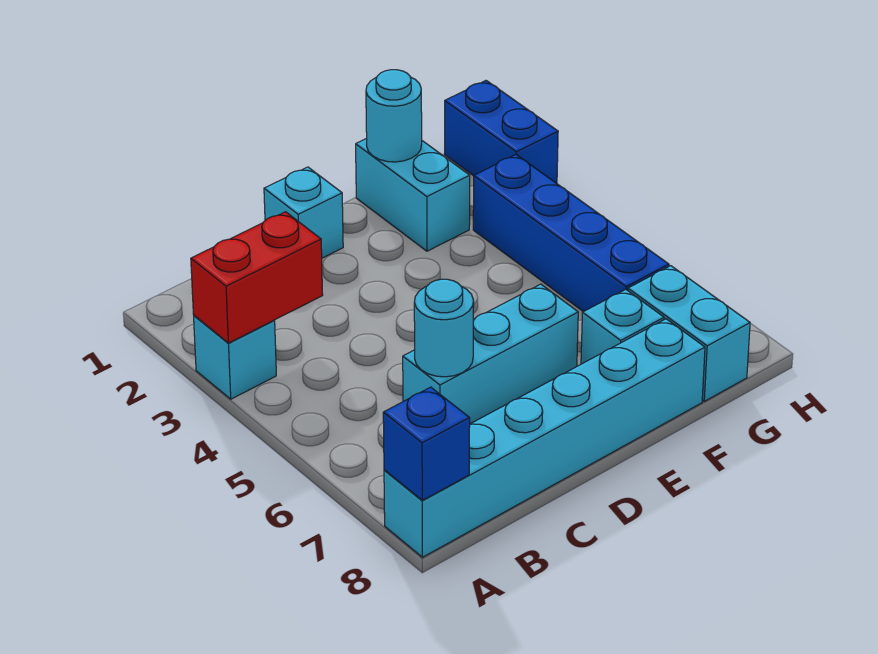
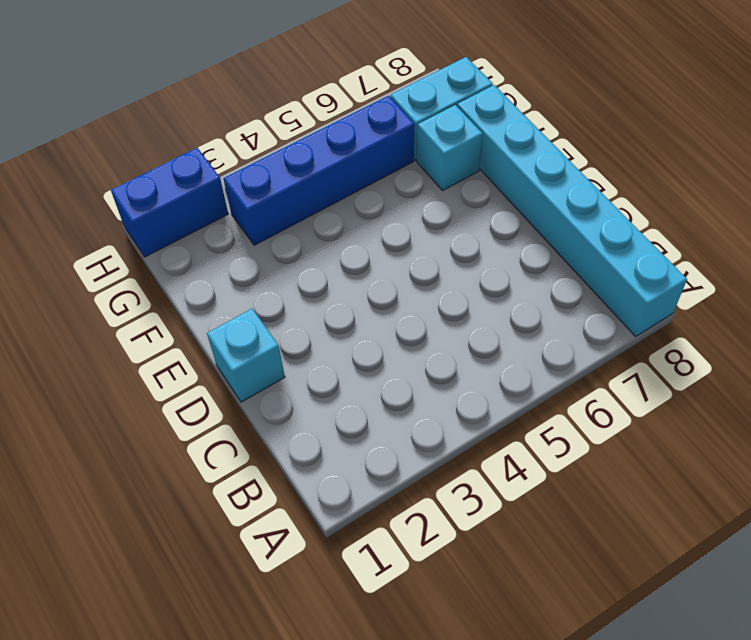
none -> cyan brick A3 level 1
none -> cyan brick C6:E6 level 1
none -> cyan brick F1:F2 level 1

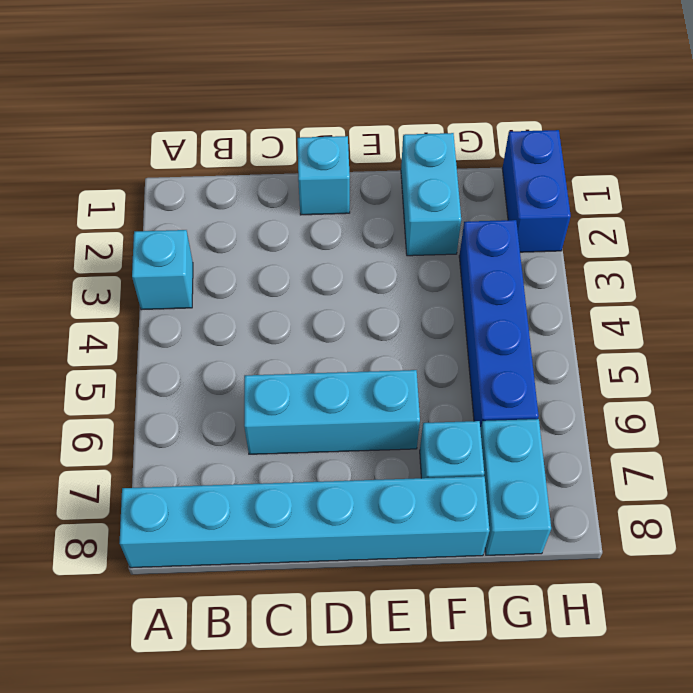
none -> red brick A3:B3 level 2
none -> blue brick A8 level 2
none -> cyan round brick C6 level 2

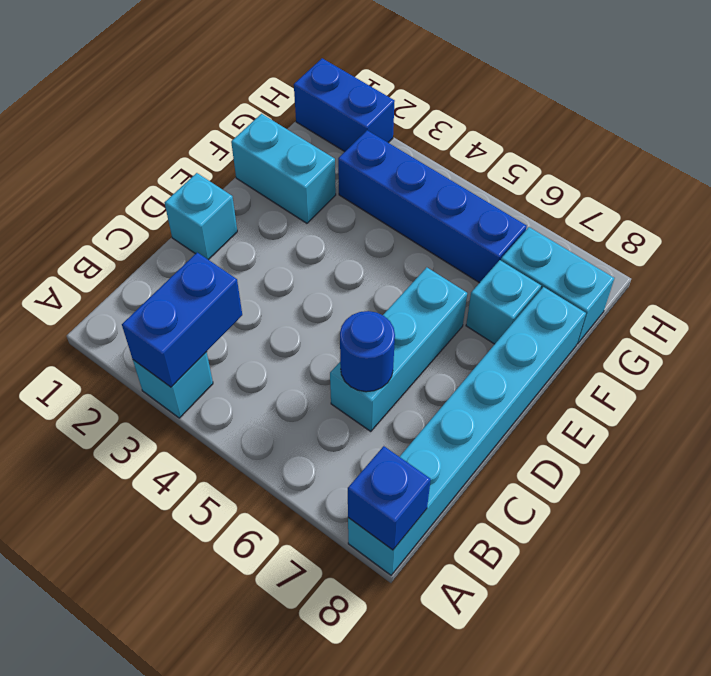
blue brick A3:B3 level 2 -> red brick A3:B3 level 2
blue round brick C6 level 2 -> cyan round brick C6 level 2
none -> cyan round brick F1 level 2

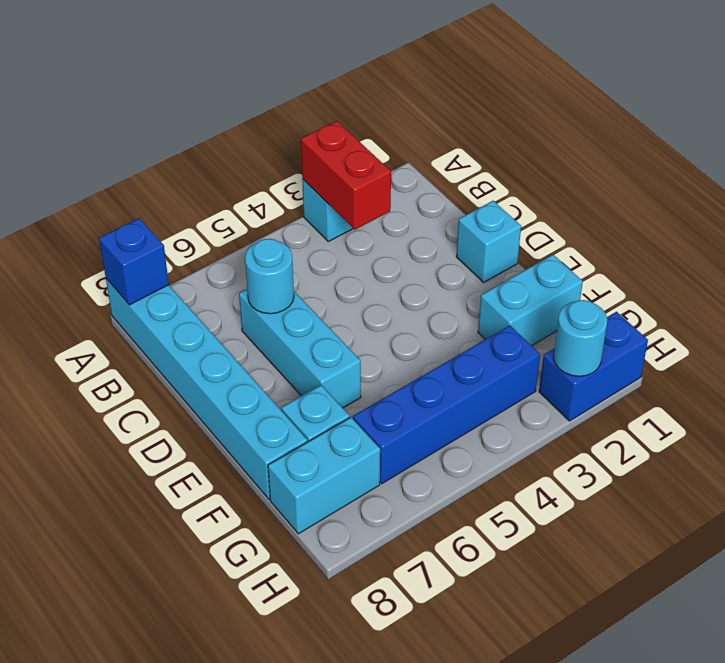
cyan round brick H2 level 2 -> cyan round brick F1 level 2

